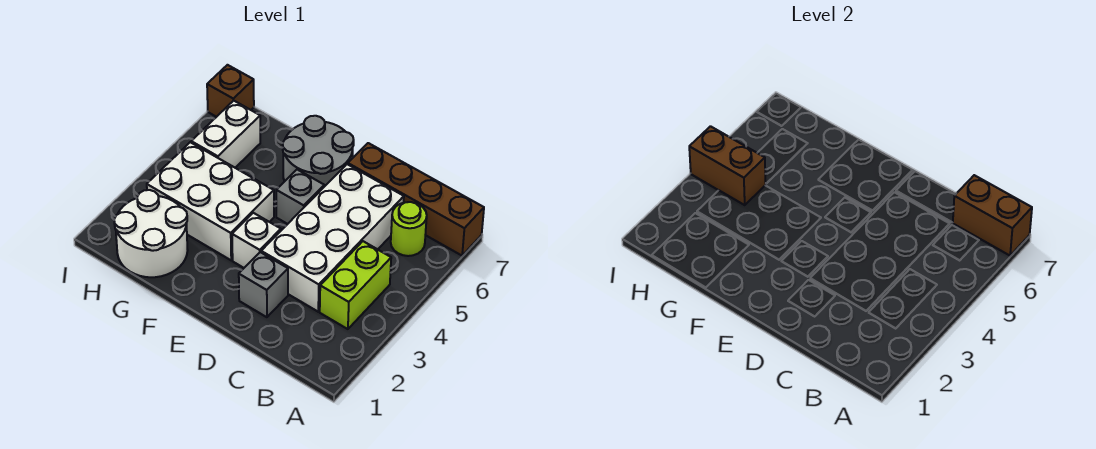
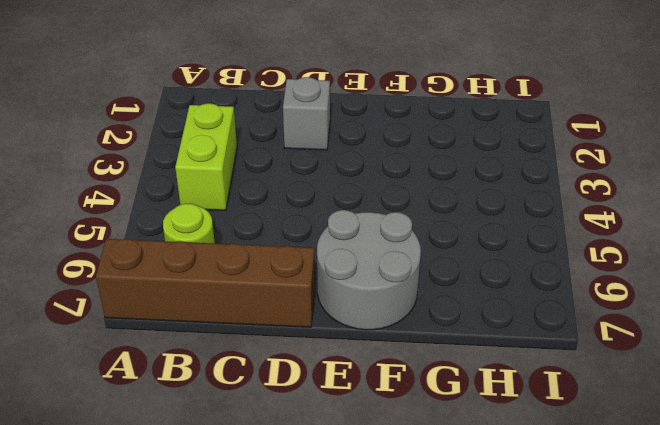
none -> white brick C3:D6 level 1
none -> white brick E3 level 1
none -> grey brick E5 level 1

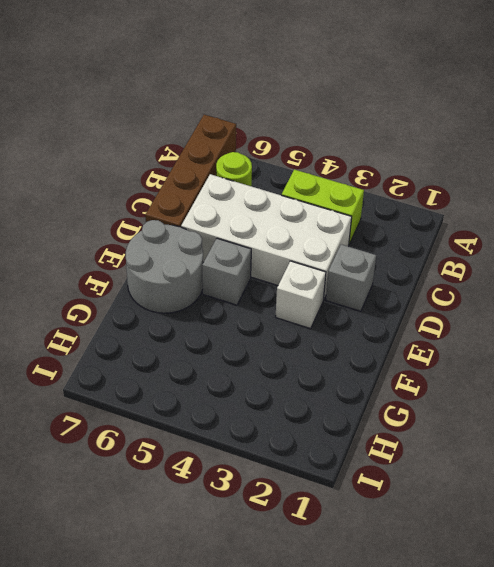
none -> white brick F3:H4 level 1
none -> white round brick G1:H2 level 1
none -> white brick H5:H6 level 1

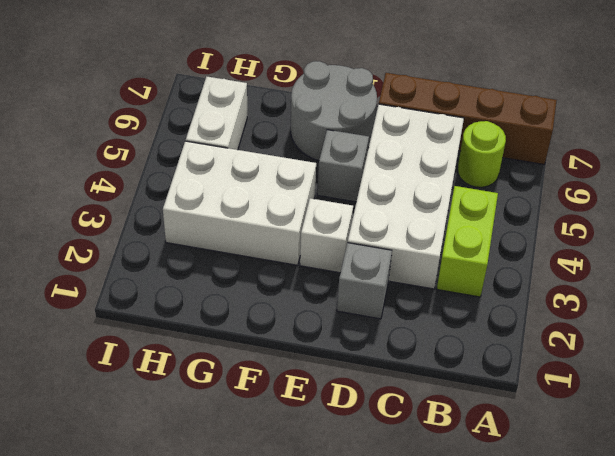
none -> white round brick G1:H2 level 1
none -> brown brick I7 level 1
none -> brown brick A7:B7 level 2

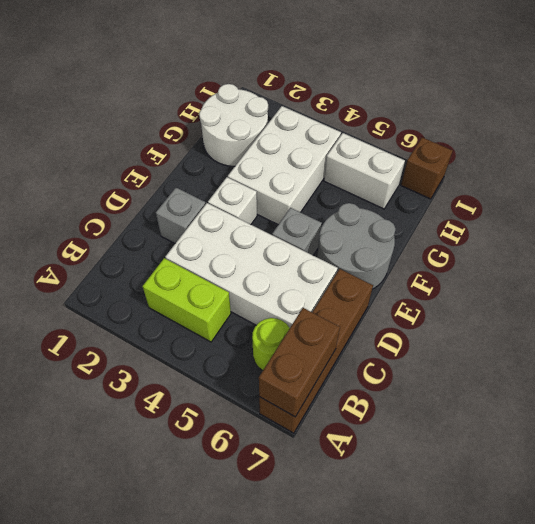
none -> brown brick H4:I4 level 2

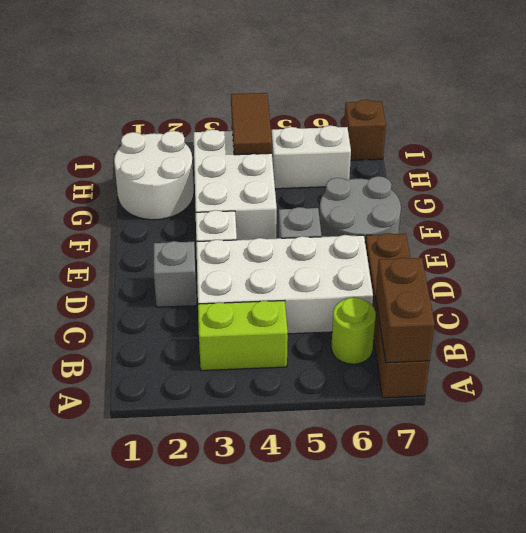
brown tile H4:I4 level 2 -> brown brick H4:I4 level 2

